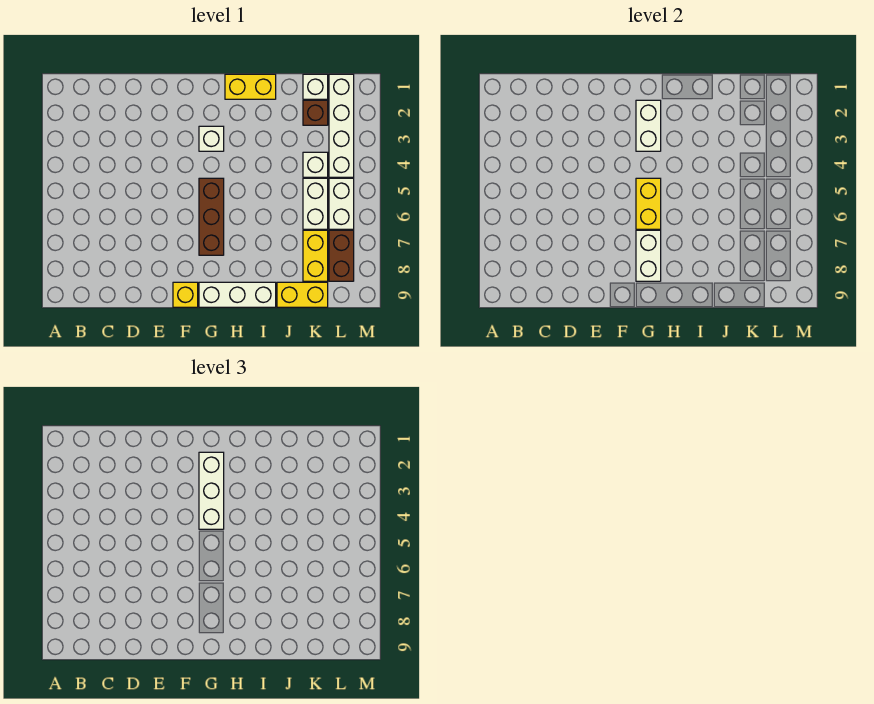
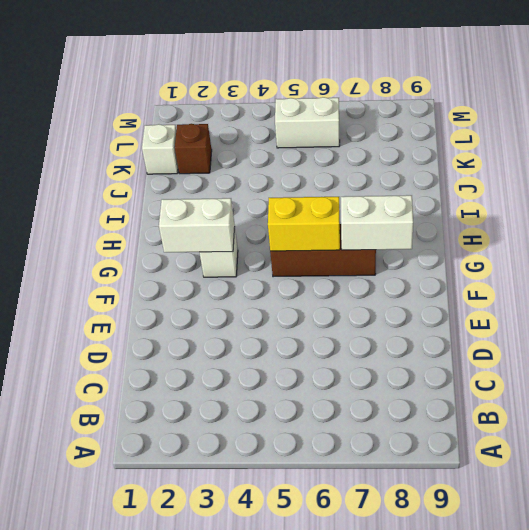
none -> yellow brick F9 level 1
none -> white brick G9:I9 level 1
none -> yellow brick H1:I1 level 1

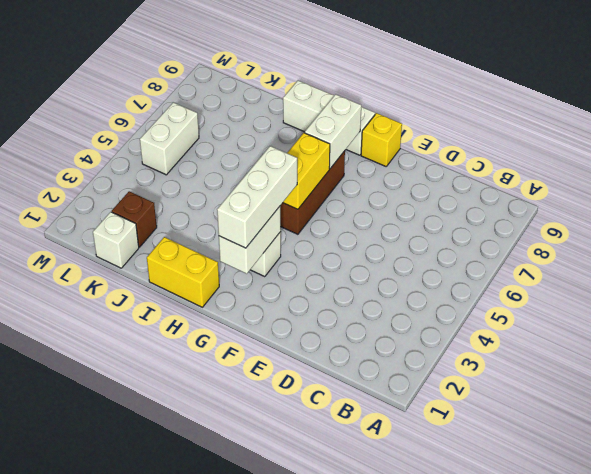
none -> yellow brick J9:K9 level 1
none -> white brick K4 level 1
none -> white brick K5:K6 level 1

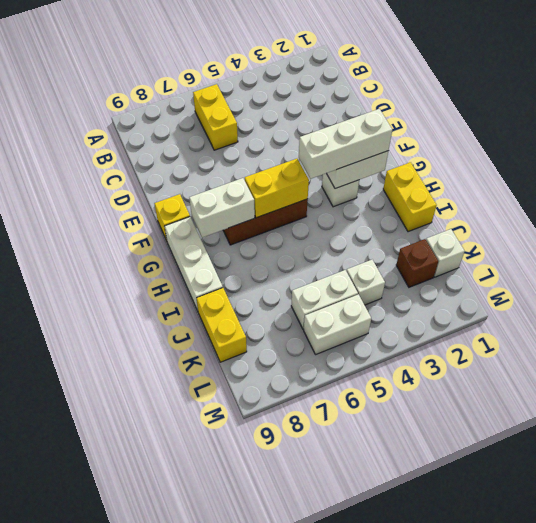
yellow brick B6:C6 level 1 -> yellow brick K7:K8 level 1
none -> white brick L1:L4 level 1
none -> brown brick L7:L8 level 1

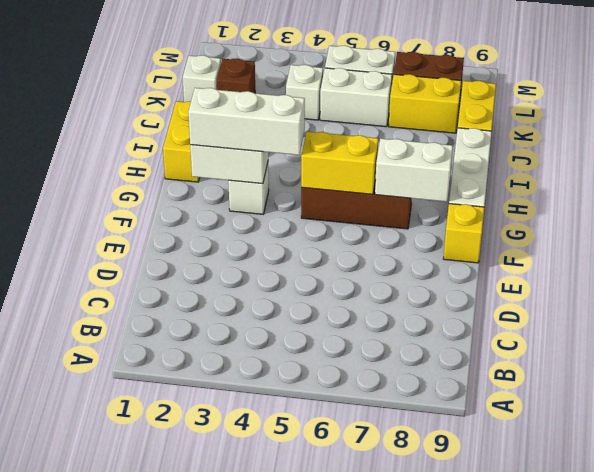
none -> white brick L1:L4 level 1

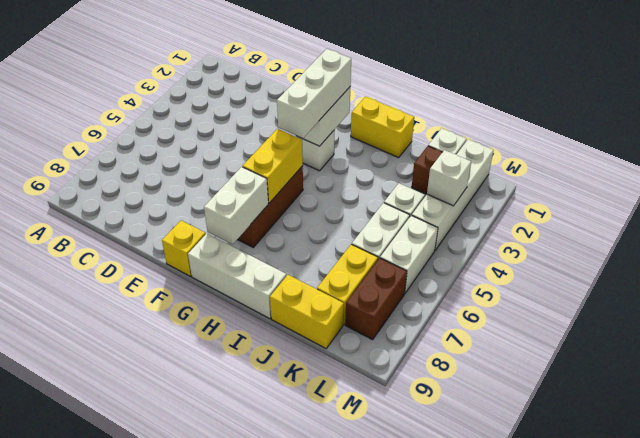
white brick L3 level 2 -> none

